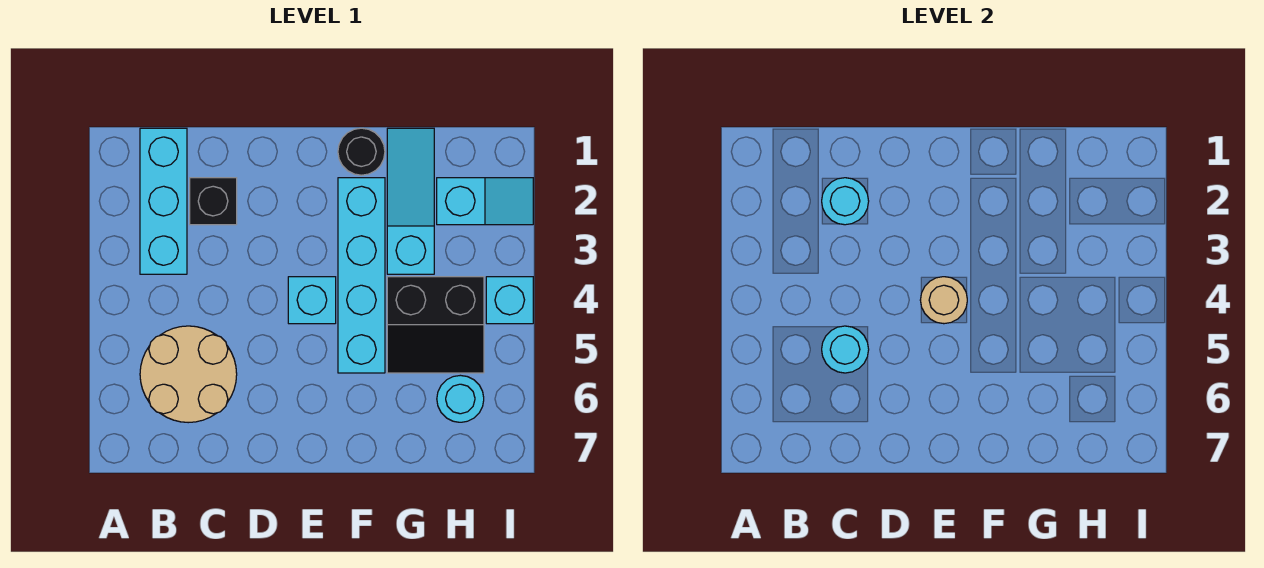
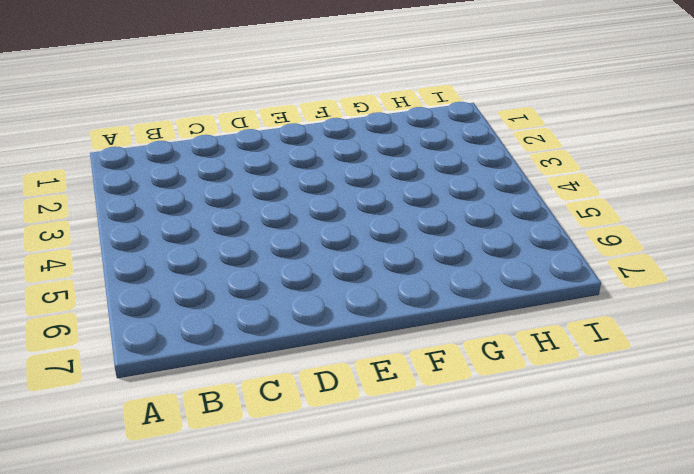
none -> cyan brick B1:B3 level 1
none -> tan round brick B5:C6 level 1
none -> black brick C2 level 1

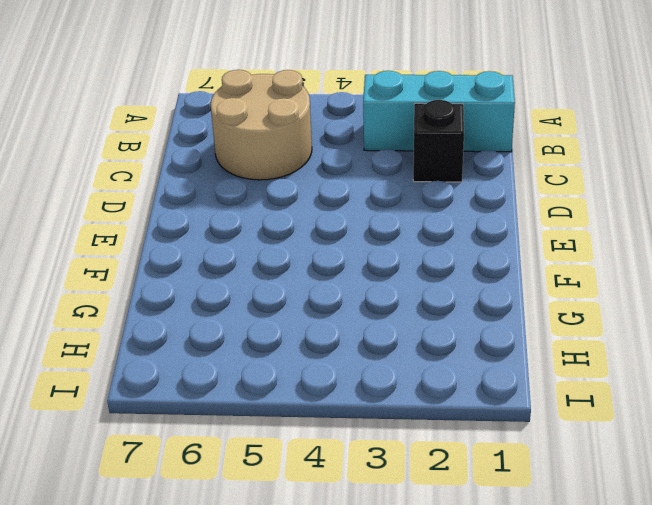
none -> cyan brick E4 level 1
none -> black round brick F1 level 1
none -> cyan brick F2:F5 level 1

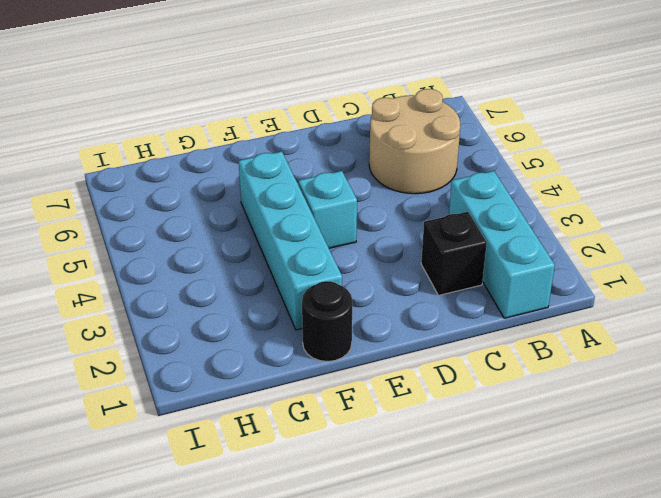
none -> cyan slope G1:G3 level 1 top 3
none -> black slope G4:H5 level 1 top 4
none -> cyan slope H2:I2 level 1 top H

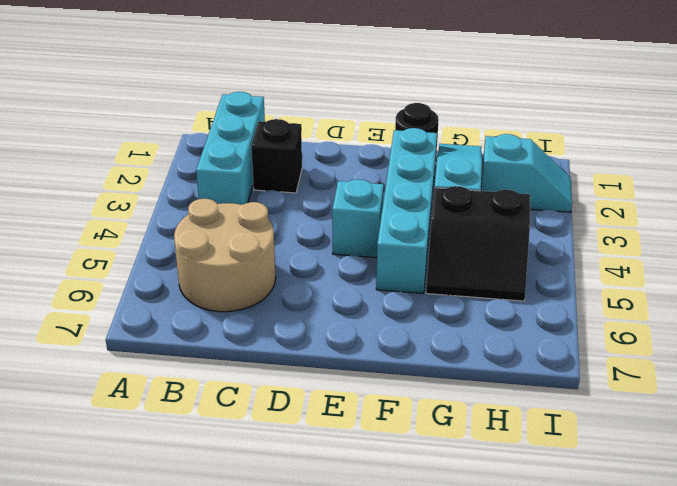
none -> cyan round brick H6 level 1
none -> cyan brick I4 level 1
none -> cyan round brick C2 level 2

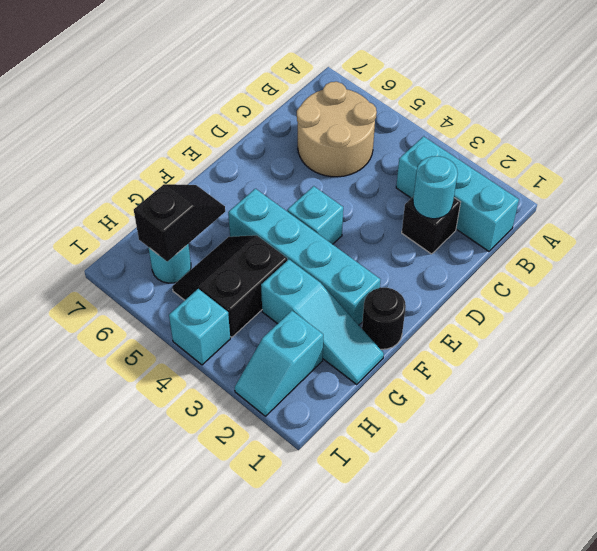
black slope G6:H6 level 2 top H -> none
none -> cyan round brick C5 level 2
none -> tan round brick E4 level 2

